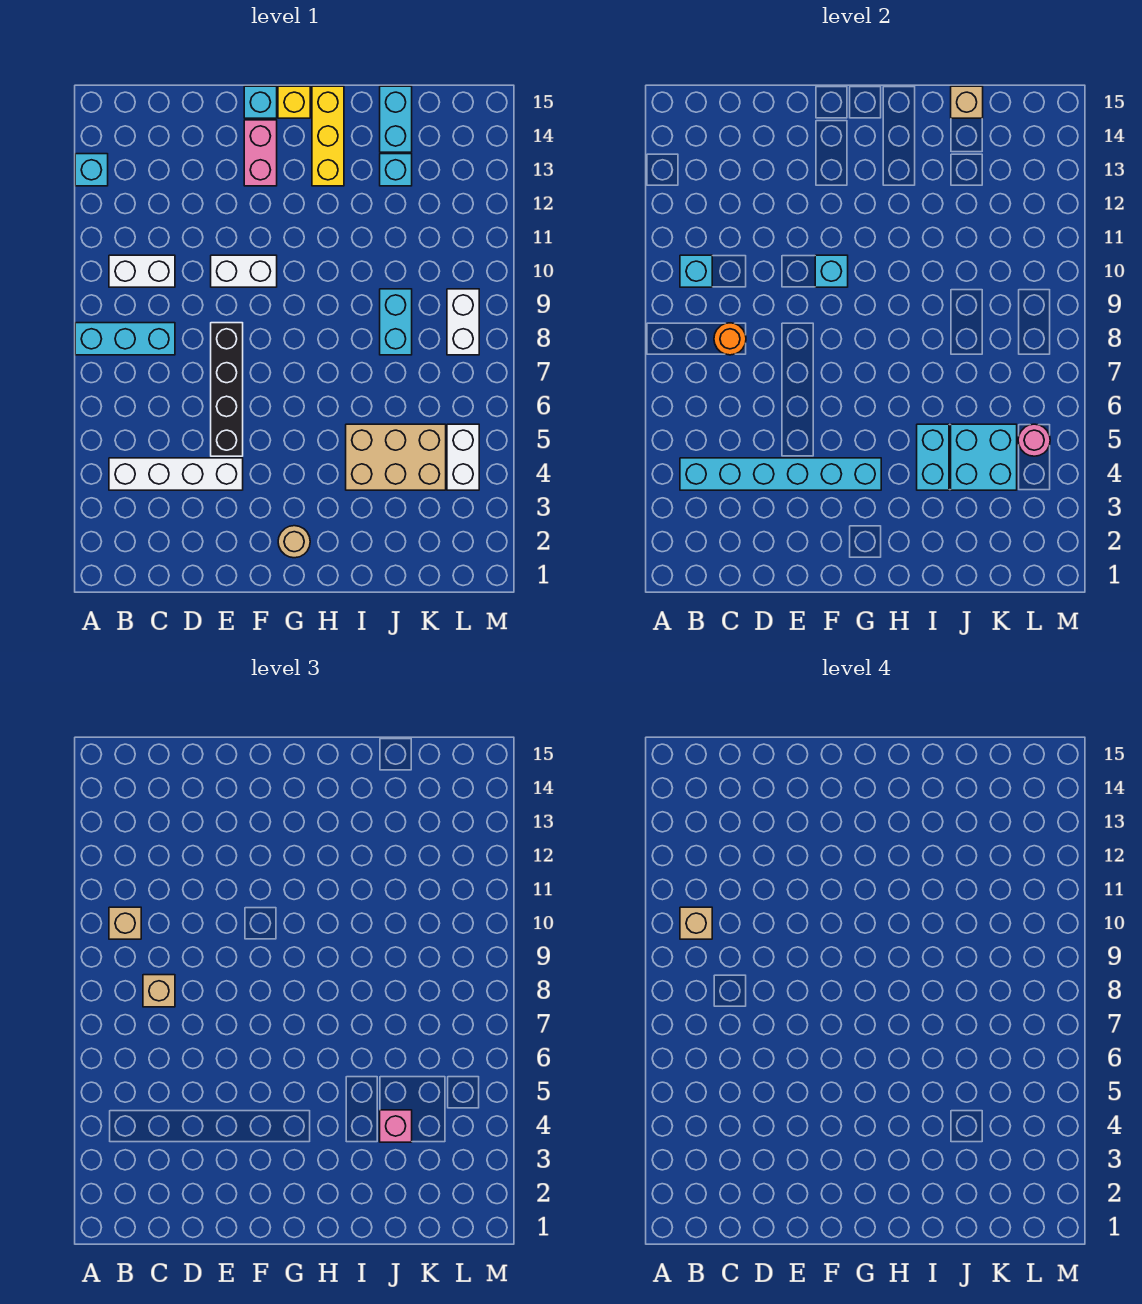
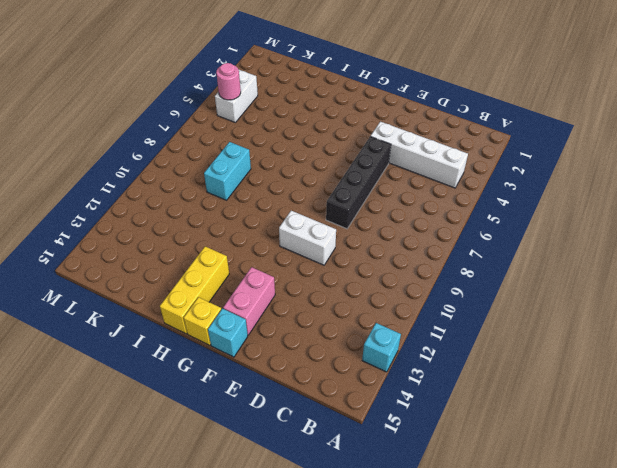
none -> cyan brick A8:C8 level 1
none -> white brick B10:C10 level 1
none -> tan round brick G2 level 1

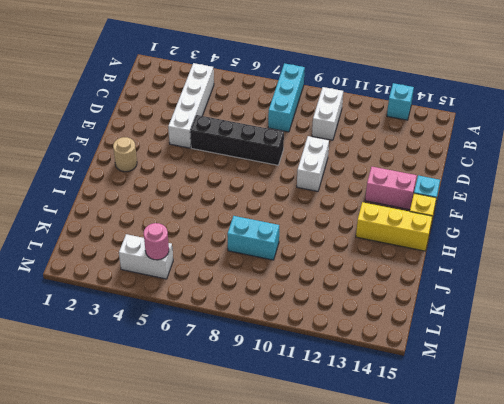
none -> tan brick I4:K5 level 1
none -> cyan brick J13 level 1
none -> cyan brick J14:J15 level 1

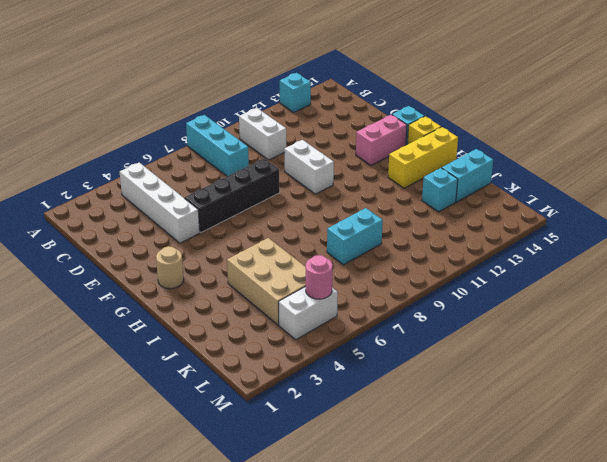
none -> white brick L8:L9 level 1
none -> cyan brick B4:G4 level 2
none -> cyan brick B10 level 2

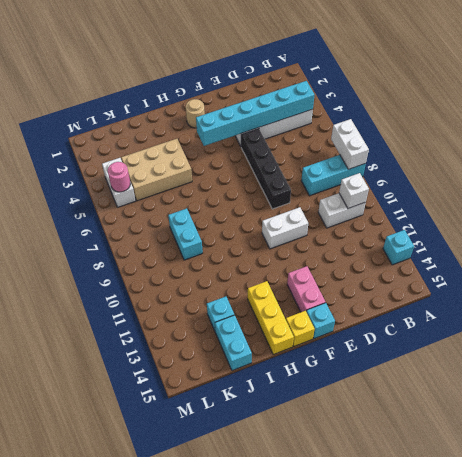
white brick A7:A8 level 2 -> white brick L8:L9 level 1
white brick B10 level 2 -> cyan brick B10 level 2
none -> orange round brick C8 level 2
none -> cyan brick F10 level 2
none -> cyan brick I4:I5 level 2

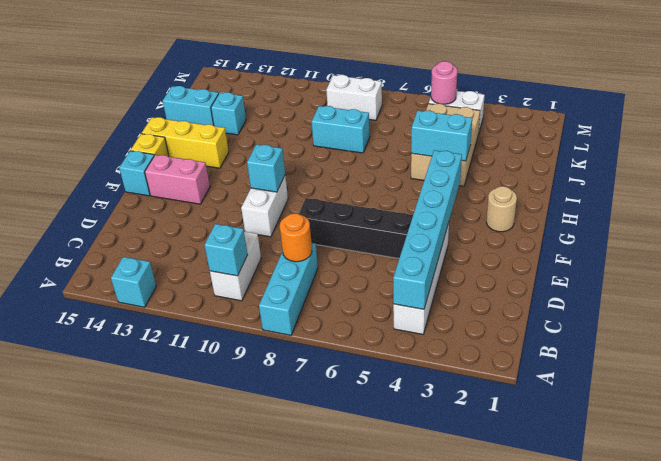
none -> cyan brick J4:K5 level 2
none -> tan brick J15 level 2
none -> tan brick B10 level 3

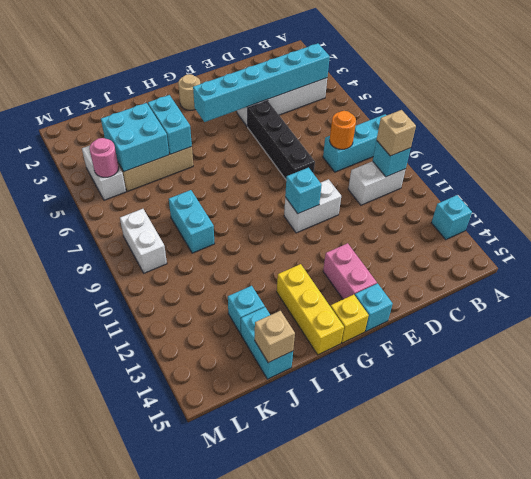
none -> tan brick C8 level 3
none -> pink brick J4 level 3
none -> tan brick B10 level 4

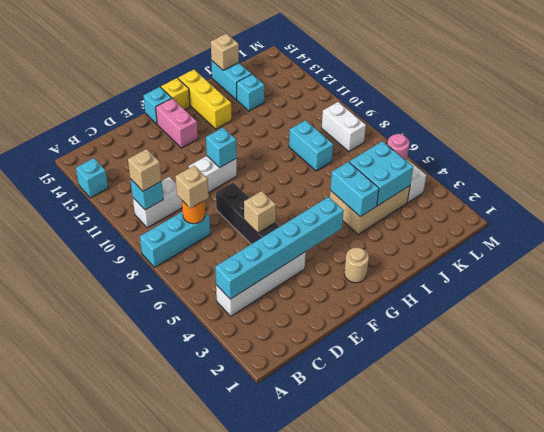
tan brick E6 level 2 -> tan brick B10 level 4
none -> pink brick J4 level 3

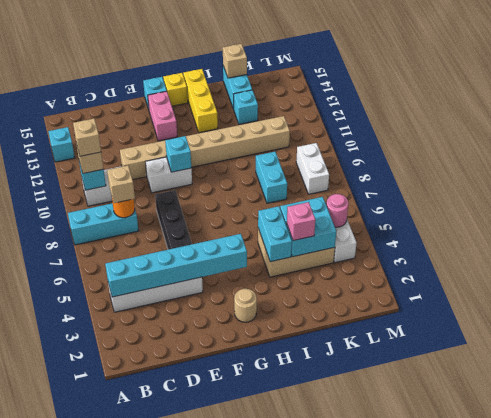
tan brick D11:K11 level 1 -> none

